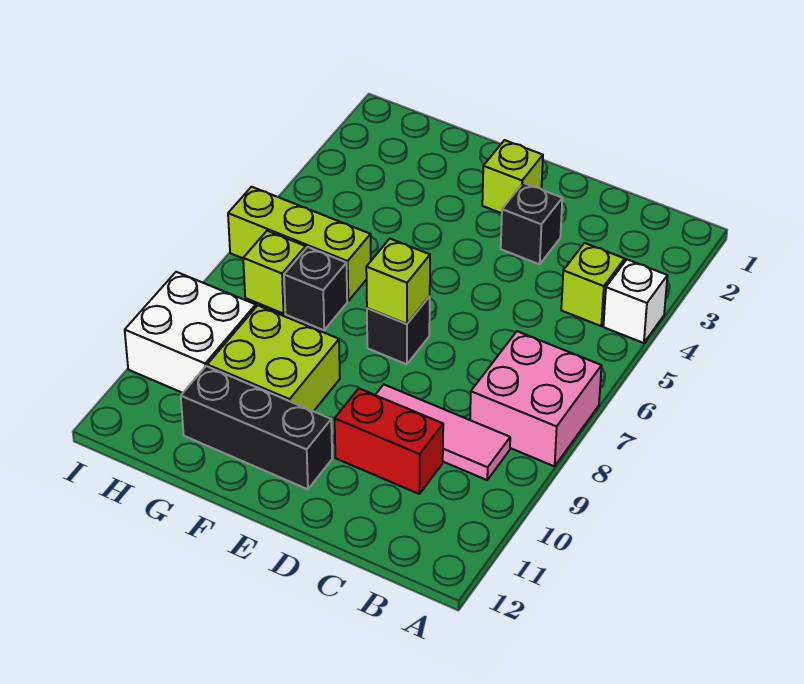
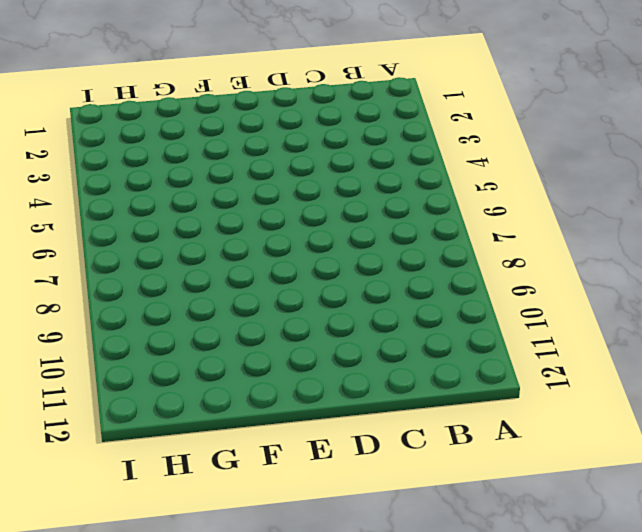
none -> white brick A4 level 1
none -> pink brick A7:B8 level 1
none -> lime brick B4 level 1

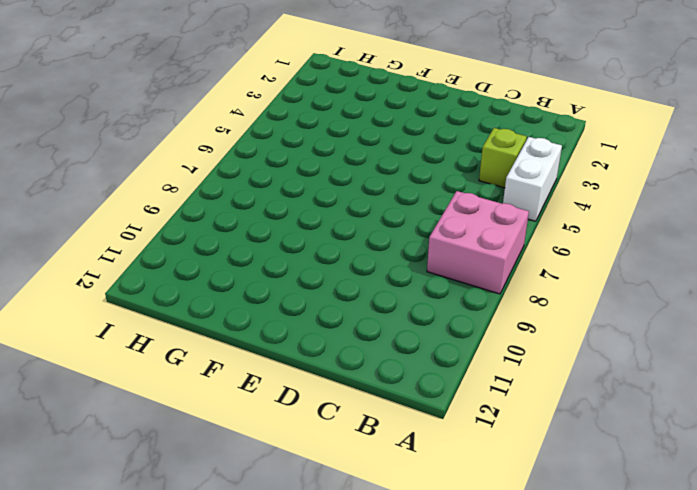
white brick A4:A5 level 1 -> white brick A4 level 1
none -> pink tile B9:D9 level 1
none -> red brick C10:D10 level 1
none -> black brick D3 level 1

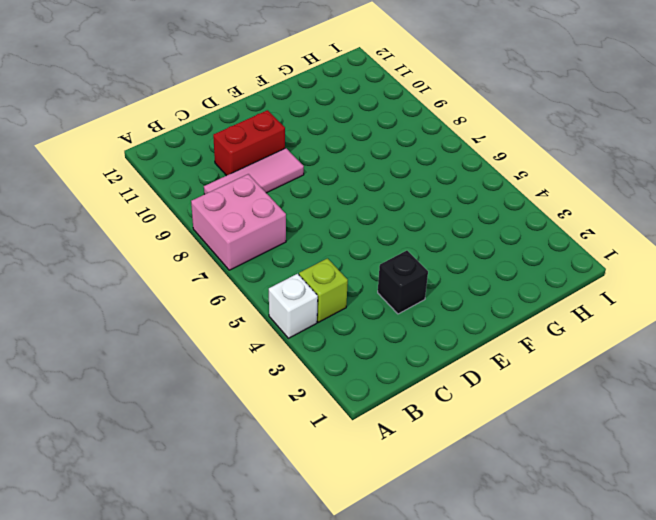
none -> lime brick E2 level 1
none -> black brick E7 level 1
none -> black brick E11:G11 level 1

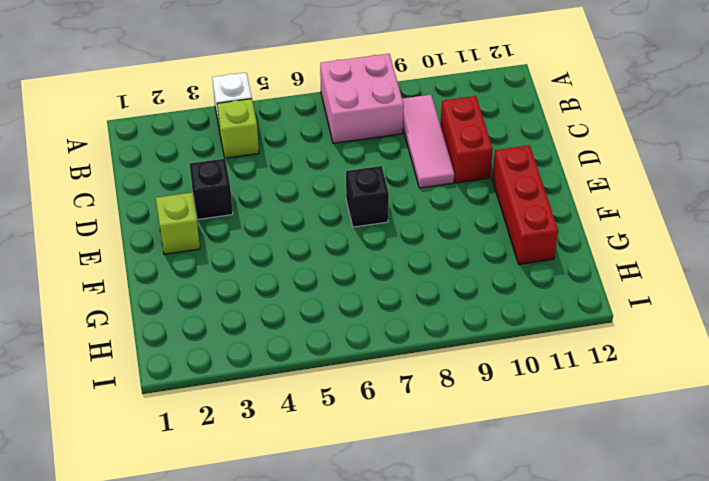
red brick E11:G11 level 1 -> black brick E11:G11 level 1
none -> lime brick F9:G10 level 1
none -> lime brick G6:I6 level 1
none -> black brick G7 level 1

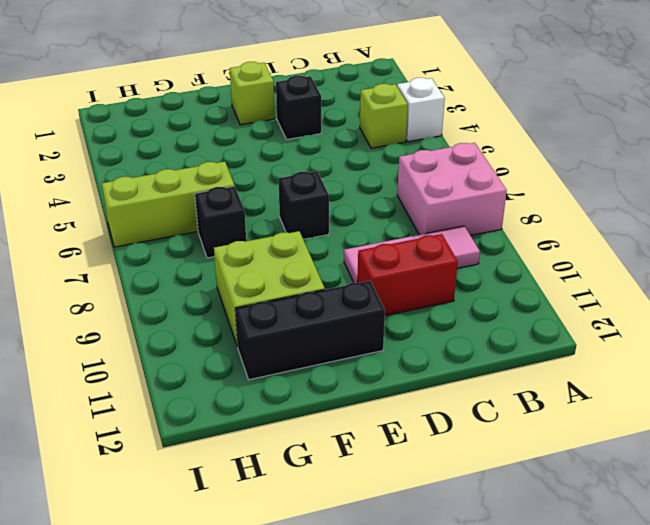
none -> lime brick H7 level 1
none -> white brick H9:I10 level 1
none -> lime brick E7 level 2

